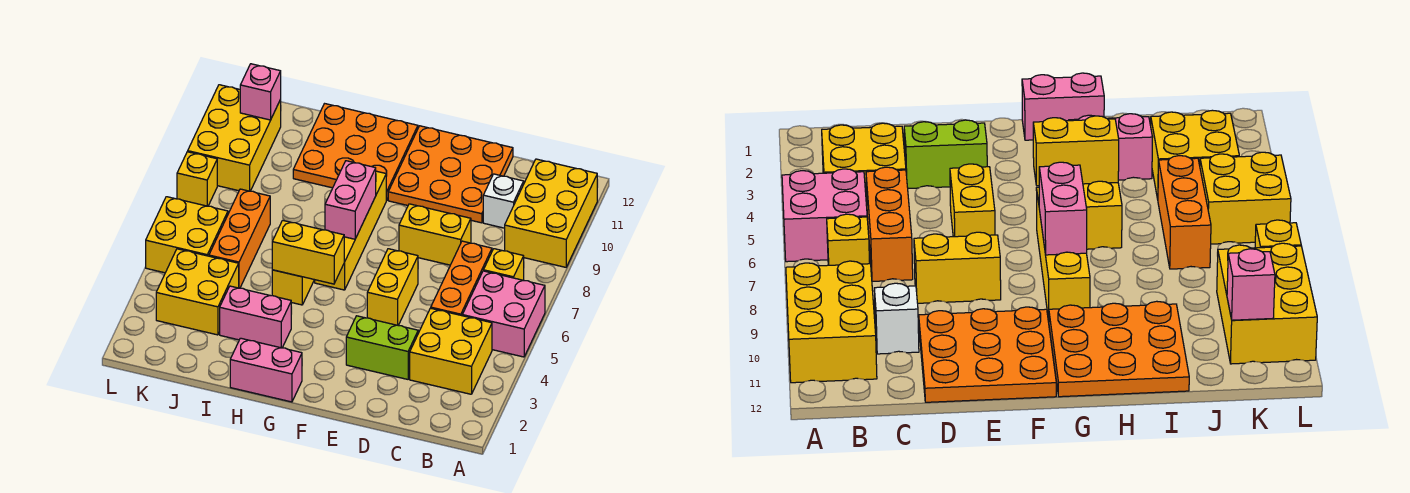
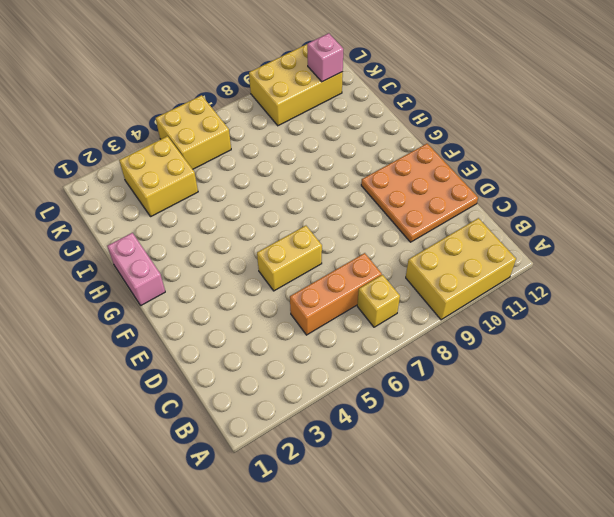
none -> pink brick A5:B6 level 1
none -> yellow brick B3:C4 level 1
none -> white brick C10 level 1

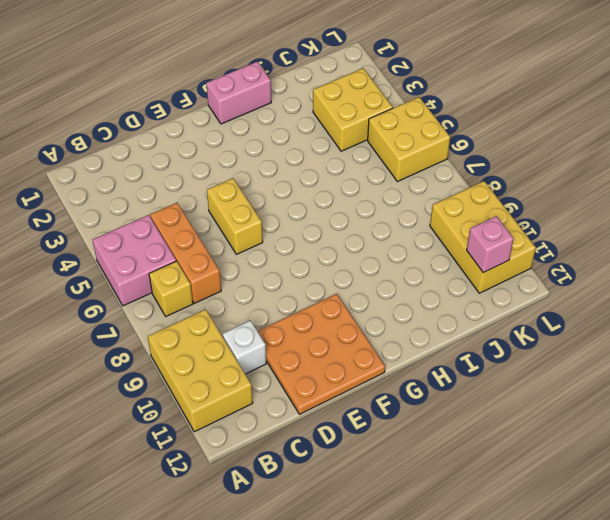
none -> yellow brick B3:C4 level 1
none -> lime brick D3:E3 level 1
none -> yellow brick D8:E8 level 1

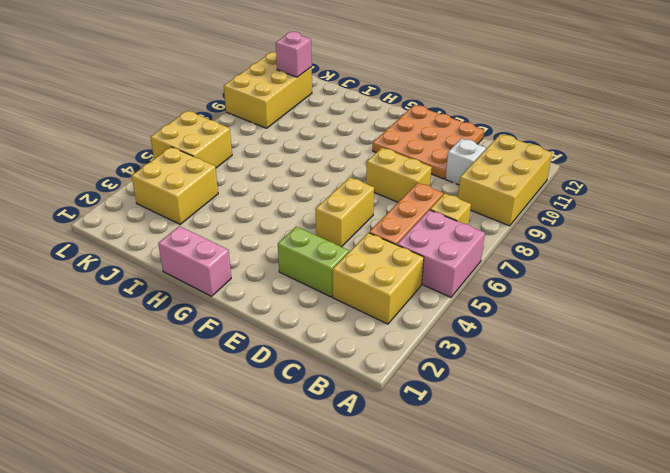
none -> yellow brick G6:G9 level 1
none -> orange plate G10:I12 level 1
none -> pink brick H3:I3 level 1

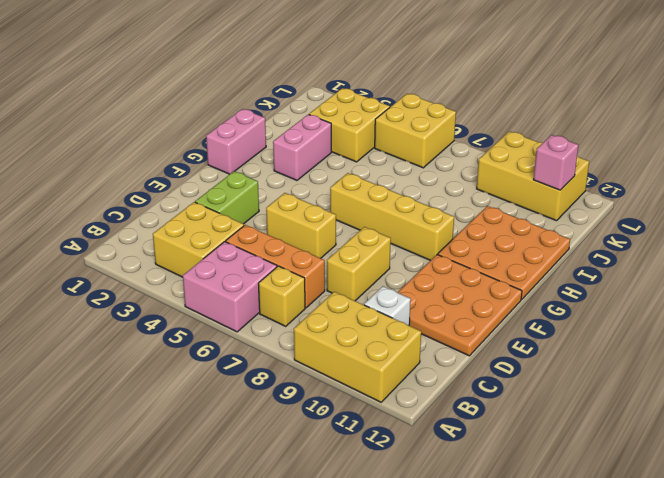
none -> yellow brick H5:H6 level 1
none -> orange brick J5:J7 level 1
none -> yellow brick L8 level 1

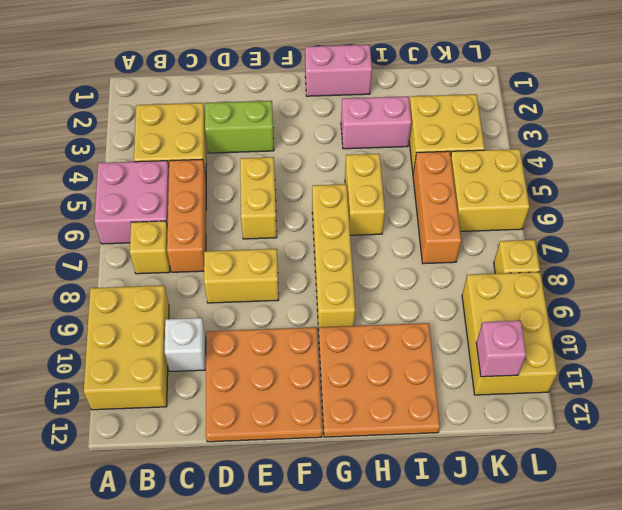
none -> yellow brick G5:H5 level 2
none -> pink brick G7:G8 level 2

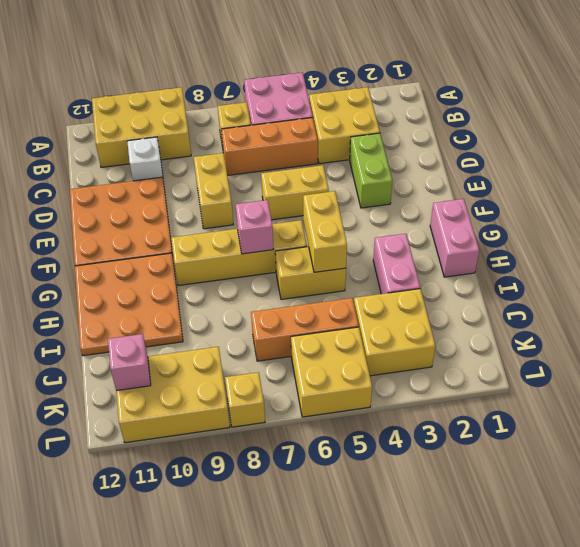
pink brick G7 level 2 -> pink brick G7:G8 level 2

